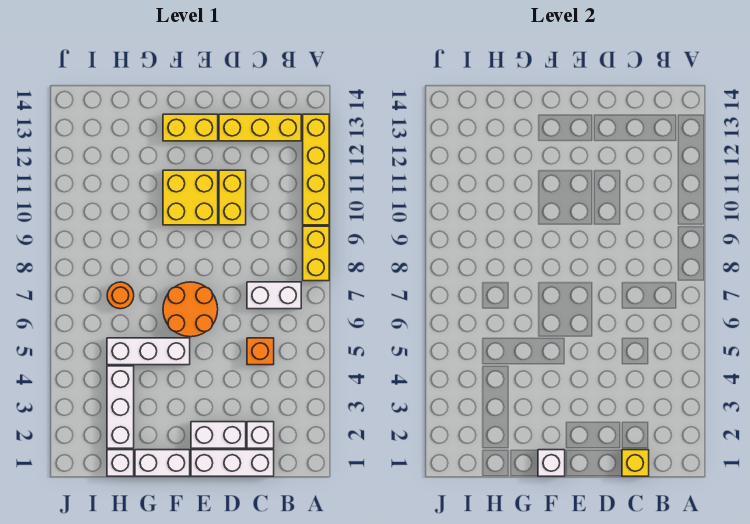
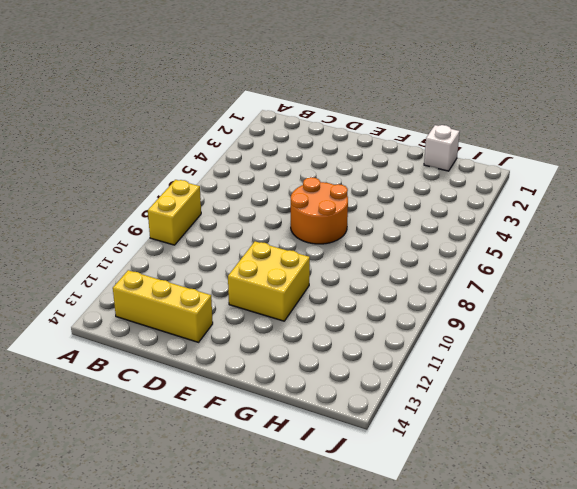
none -> yellow brick A10:A13 level 1
none -> white brick B7:C7 level 1
none -> white brick C1:E1 level 1

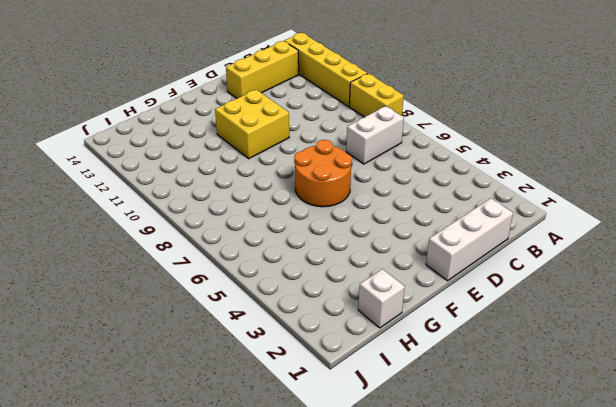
none -> white brick C2 level 1
none -> orange brick C5 level 1
none -> white brick D2:E2 level 1

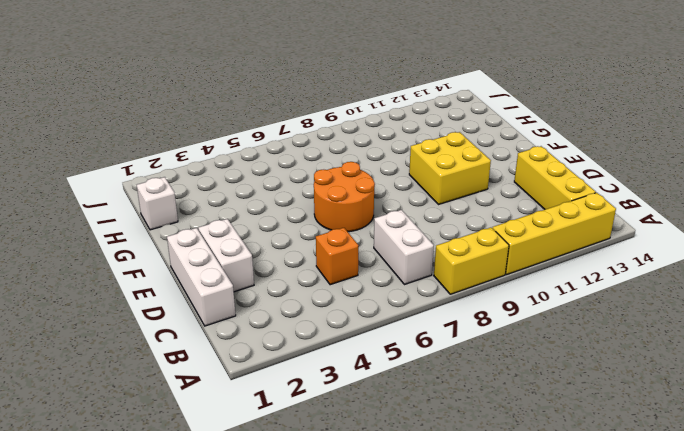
none -> white brick C2 level 1
none -> yellow brick D10:D11 level 1
none -> yellow brick E13:F13 level 1

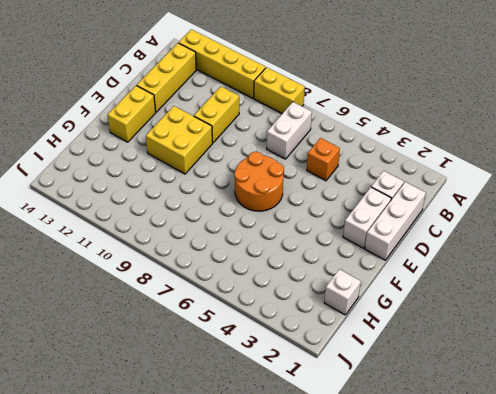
yellow brick C10:D10 level 1 -> yellow brick D10:D11 level 1
none -> white brick F1:G1 level 1
none -> white brick F5:H5 level 1
none -> white brick H2:H4 level 1

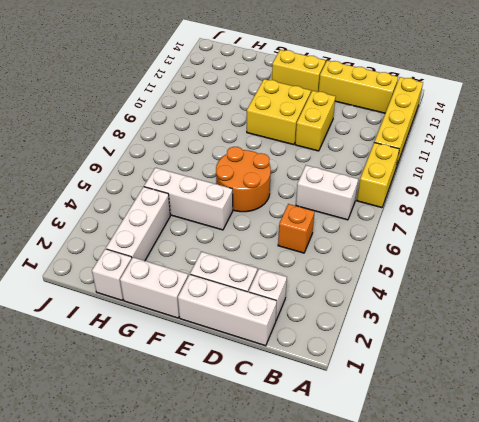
none -> orange round brick H7 level 1
none -> yellow brick C1 level 2
none -> white brick F1 level 2

